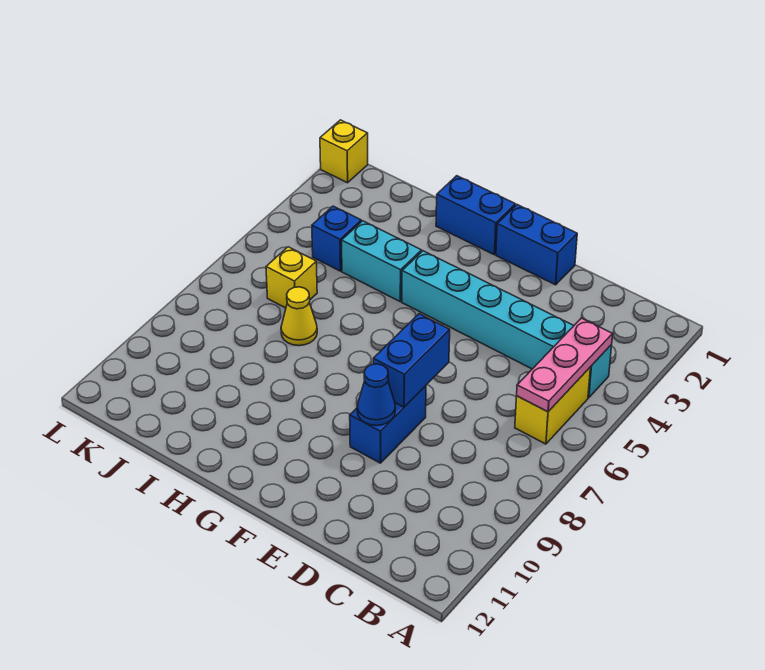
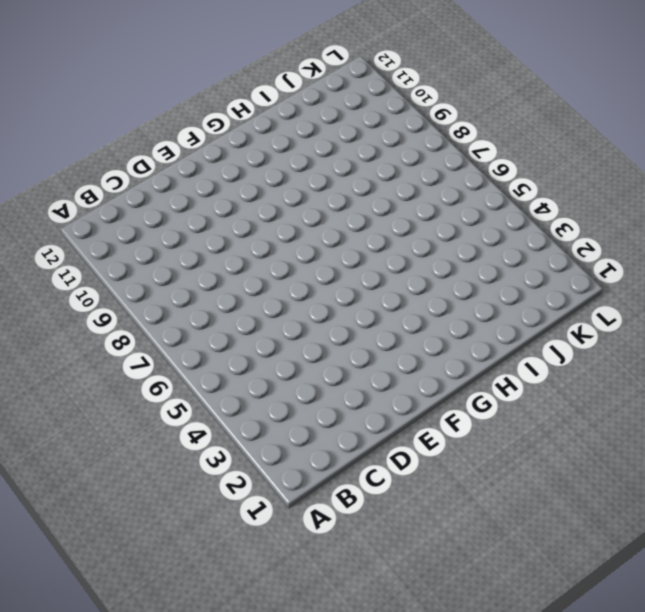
none -> cyan brick B4:G4 level 1
none -> yellow brick B5:B6 level 1
none -> blue brick E1:F1 level 1

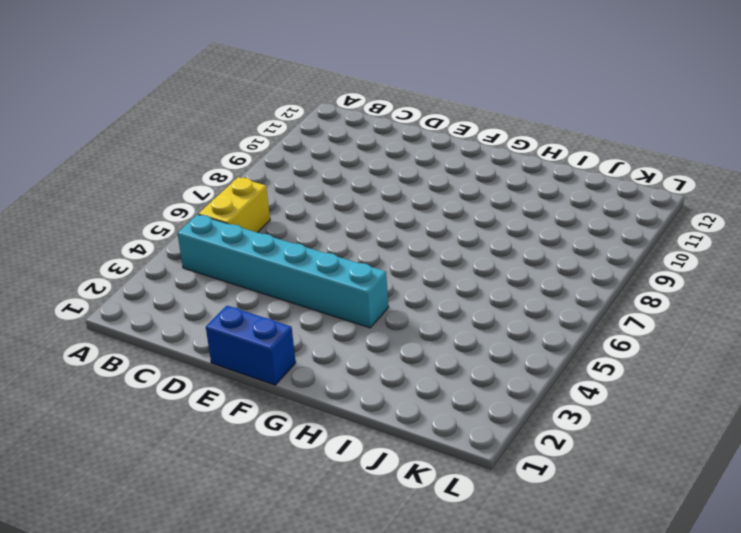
none -> blue brick E8:E9 level 1
none -> blue brick G1:H1 level 1
none -> cyan brick H4:I4 level 1

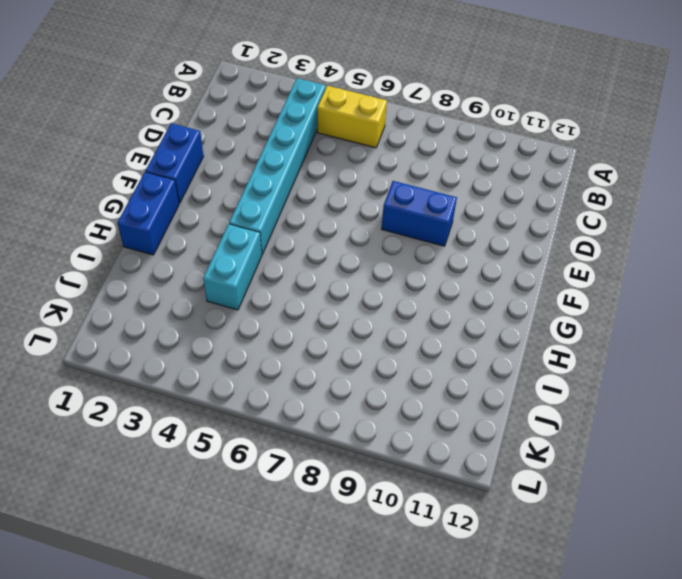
none -> yellow cone I7 level 1
none -> blue brick J4 level 1
none -> yellow brick J6 level 1

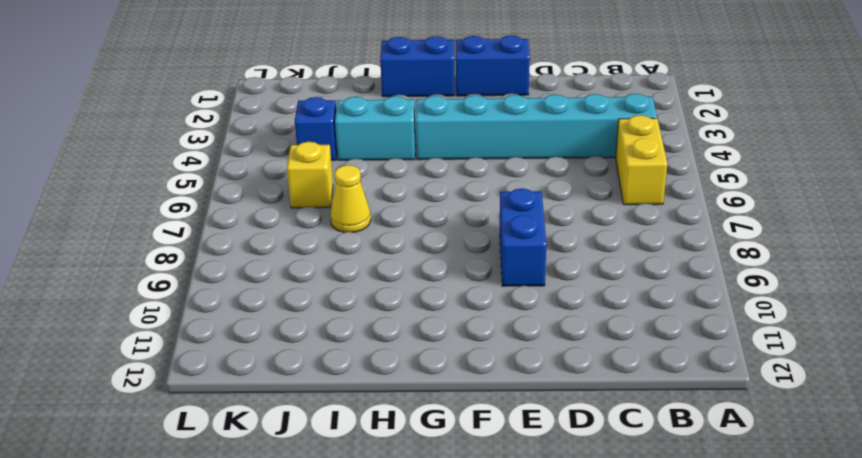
none -> yellow brick L1 level 1
none -> pink plate B4:B6 level 2
none -> blue brick E7:E8 level 2

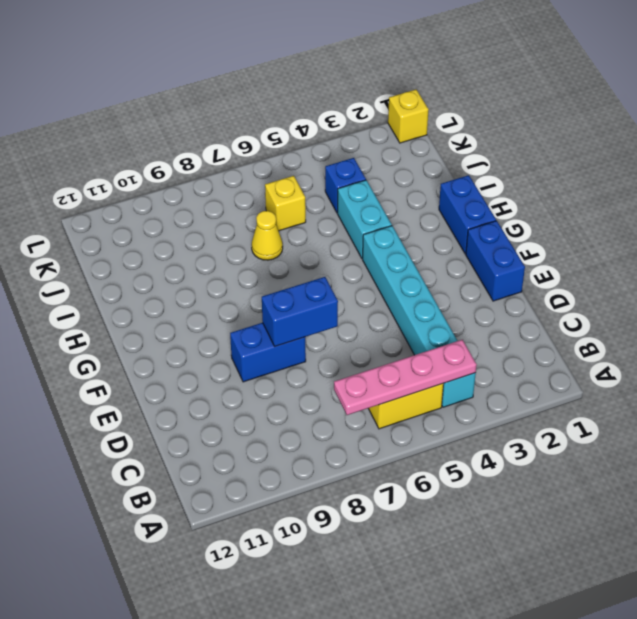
pink plate B4:B7 level 2 -> pink plate B4:B6 level 2
none -> blue cone E9 level 2

